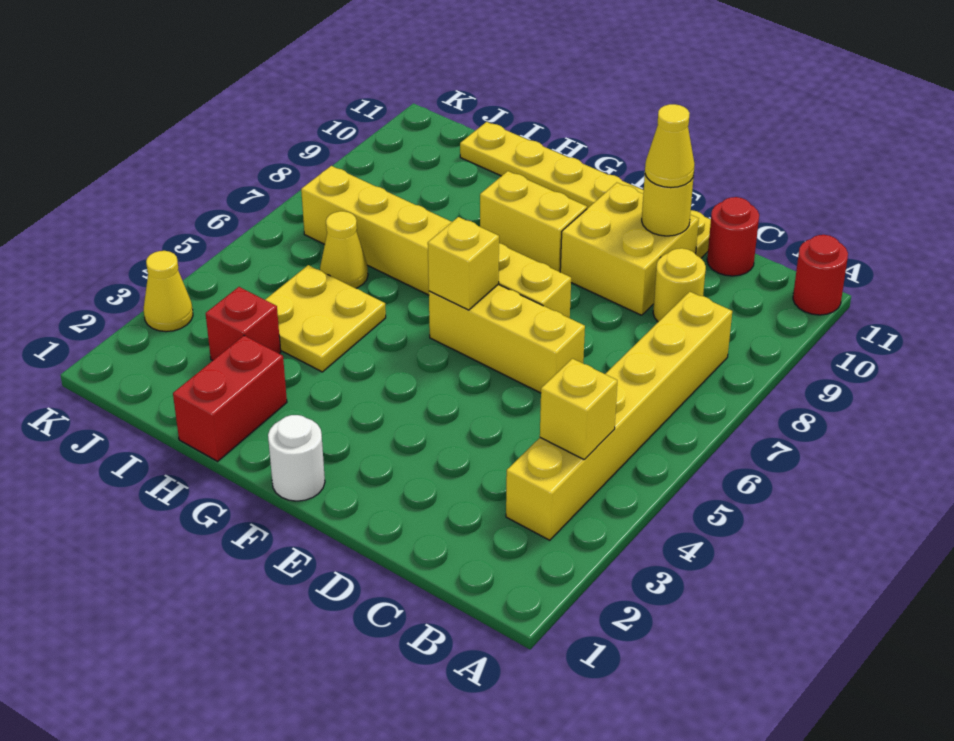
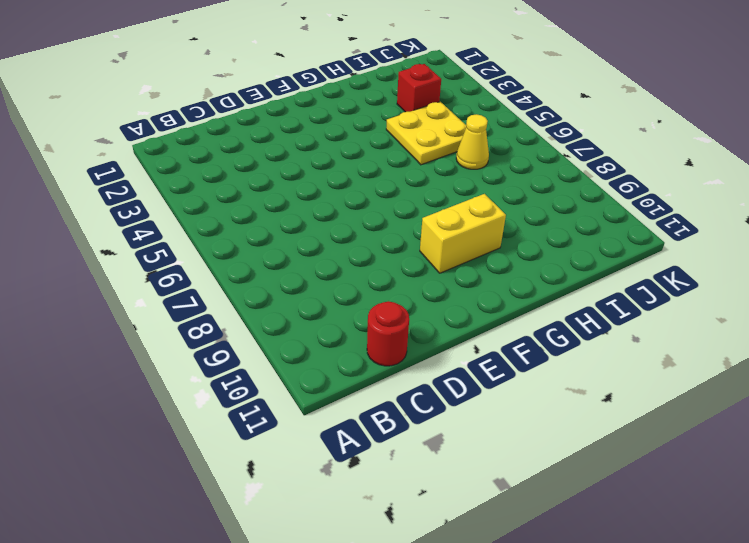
none -> red round brick A11 level 1
none -> yellow brick B3:B8 level 1
none -> yellow round brick C9 level 1

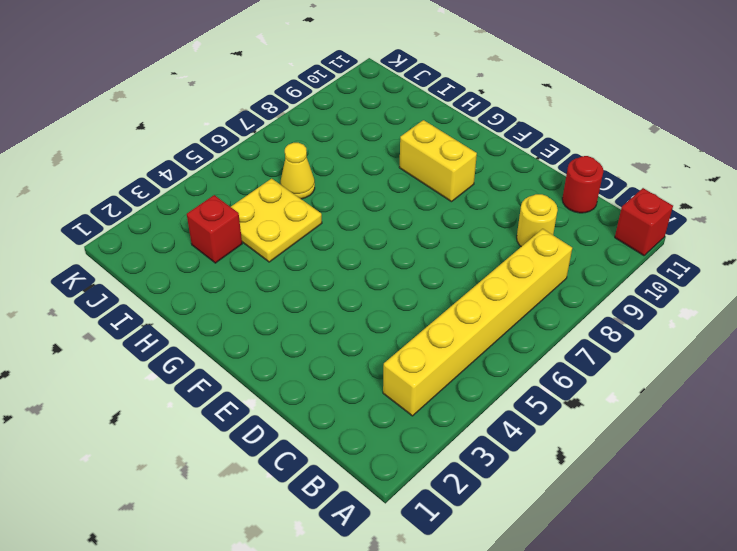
red brick A11 level 1 -> red round brick A11 level 1
none -> yellow brick D6:F6 level 1
none -> yellow brick D9:E10 level 1
none -> yellow plate D11:I11 level 1

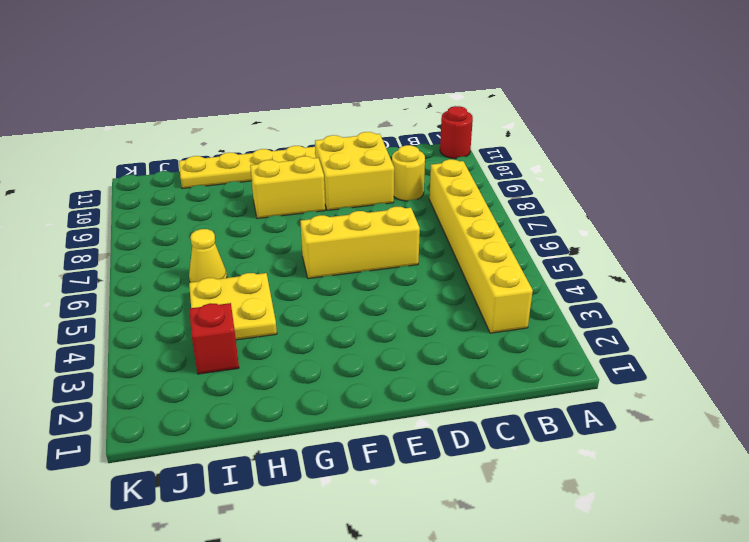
none -> red round brick C11 level 1
none -> yellow brick E7:J7 level 1
none -> white round brick F1 level 1

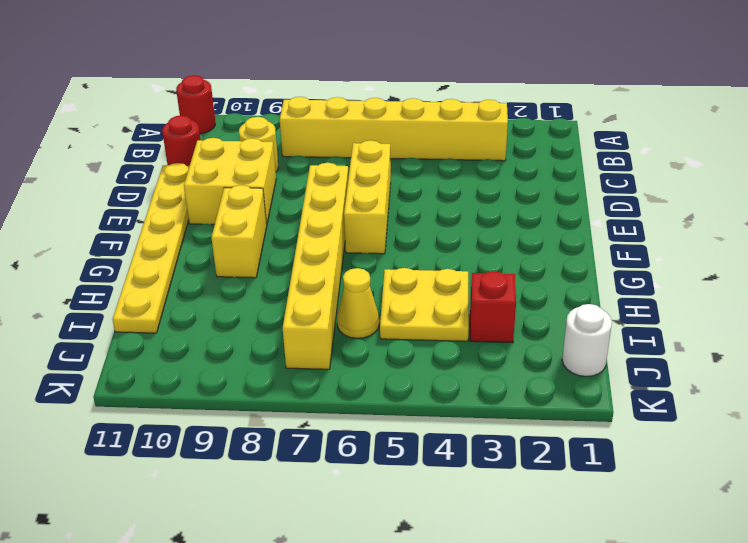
white round brick J1 level 1 -> white round brick F1 level 1
none -> red brick H1:H2 level 1
none -> yellow cone K3 level 1
none -> yellow brick B4 level 2

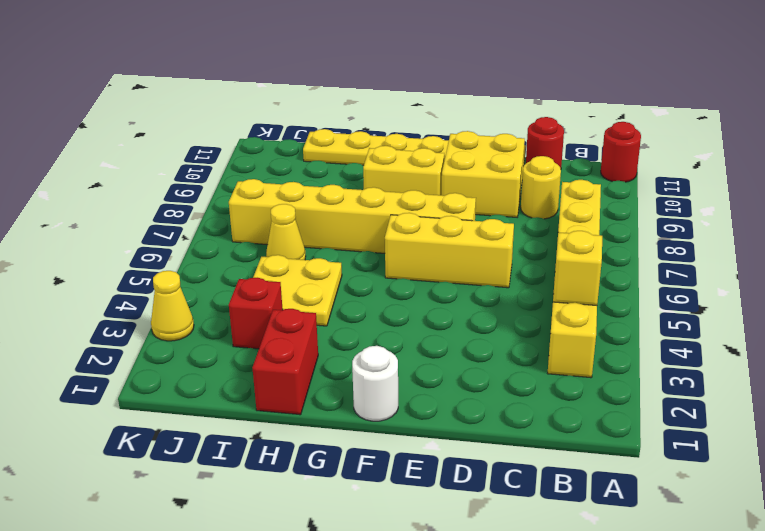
none -> yellow round brick D10 level 2
none -> yellow brick F6 level 2
none -> yellow cone D10 level 3

